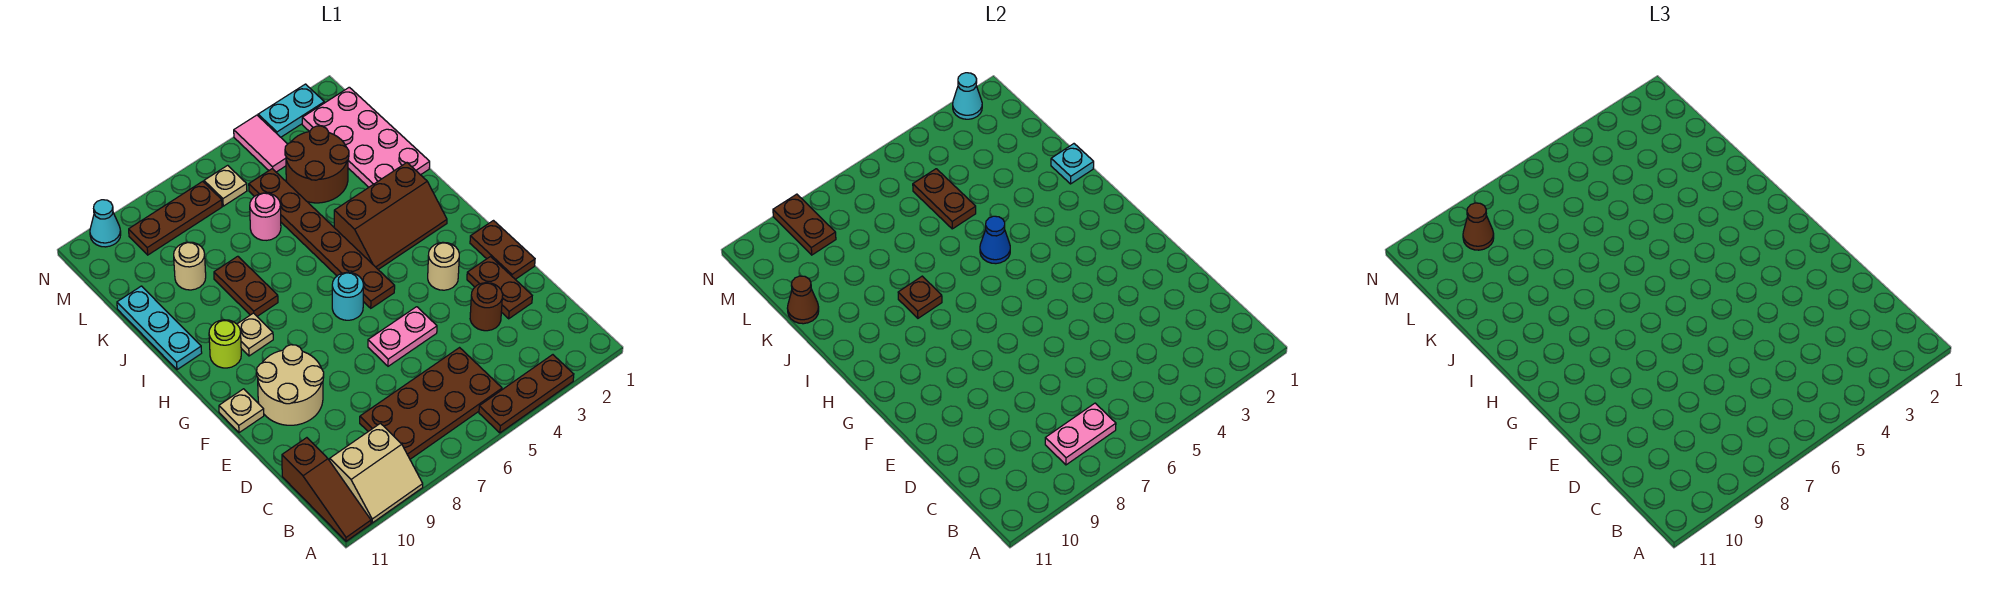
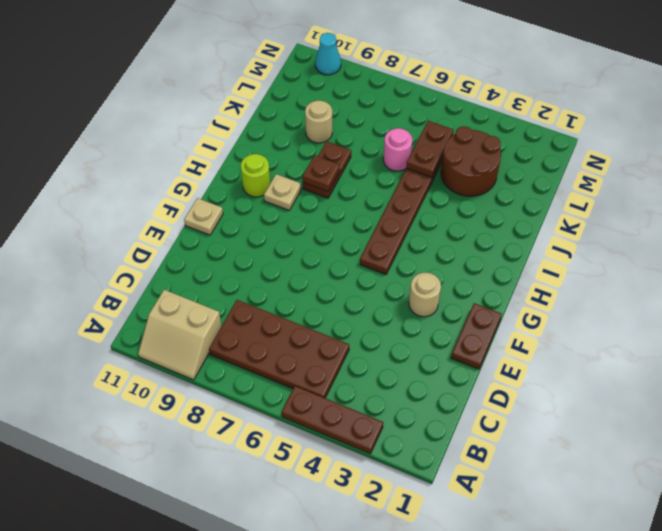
none -> brown slope A11:C11 level 1 top C
none -> brown plate D2:E2 level 1
none -> brown round brick D3 level 1
none -> pink plate E5:E6 level 1

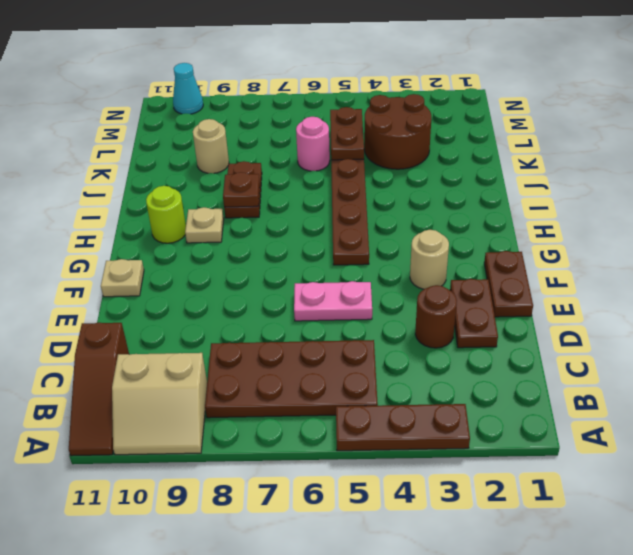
none -> tan round brick E9:F10 level 1
none -> cyan round brick G6 level 1
none -> brown slope H2:I4 level 1 top I
none -> cyan plate I11:K11 level 1

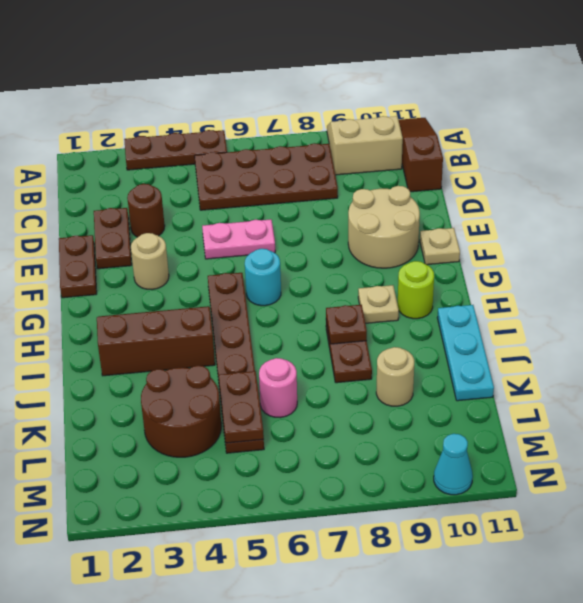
none -> pink plate J1:M2 level 1
none -> pink tile M4:N4 level 1
none -> tan plate M6 level 1
none -> brown plate M7:M9 level 1

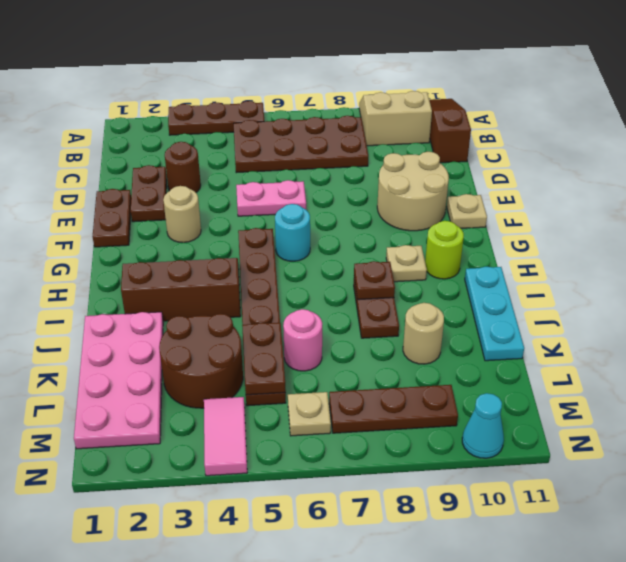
none -> cyan plate N2:N3 level 1
none -> pink plate B7:B8 level 2
none -> blue cone I5 level 2
none -> cyan plate J1 level 2

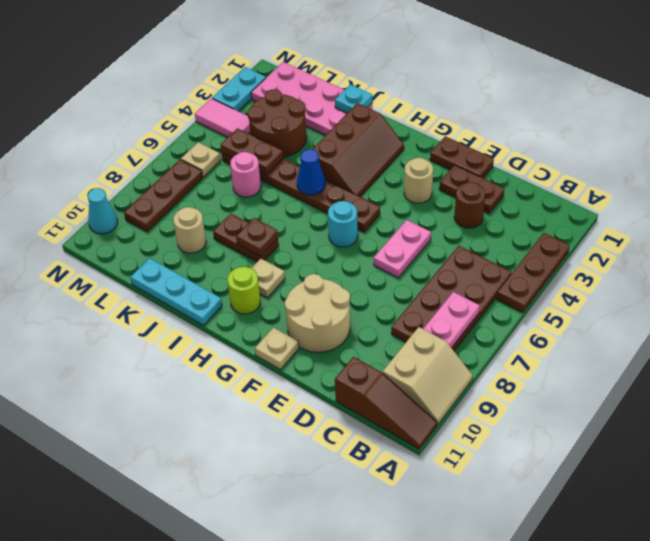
none -> brown cone K11 level 2
none -> brown plate M9:N9 level 2
none -> cyan cone N2 level 2
none -> brown cone M9 level 3

